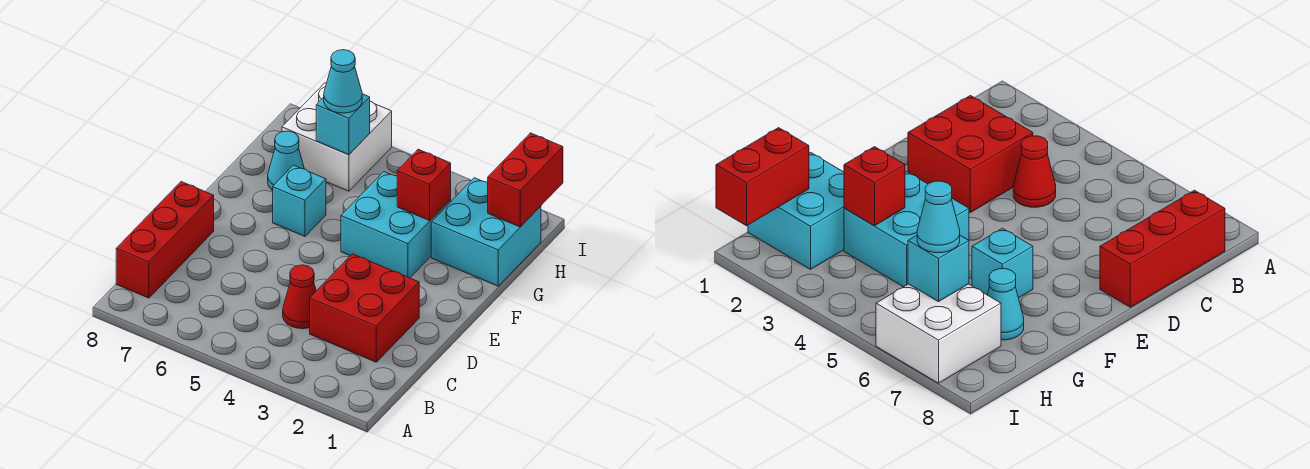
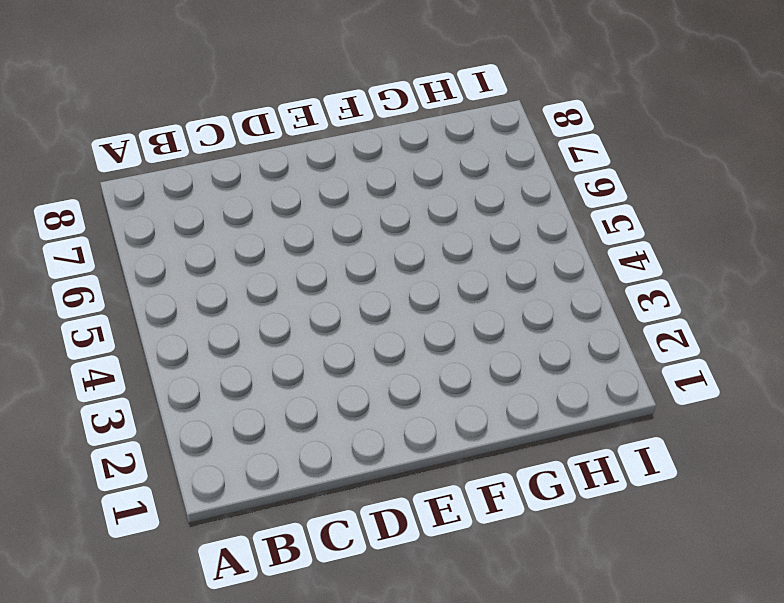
none -> red brick B8:D8 level 1
none -> red brick C2:D3 level 1
none -> red cone C4 level 1

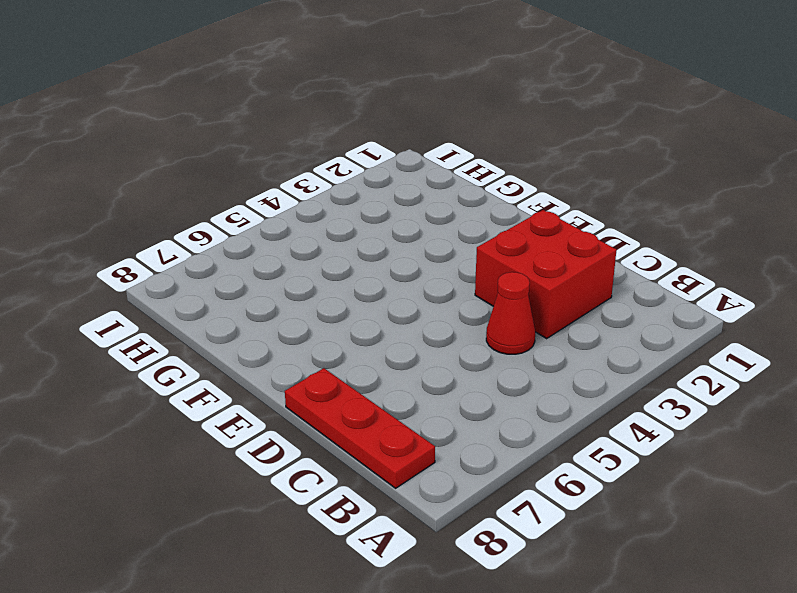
red plate B8:D8 level 1 -> red brick B8:D8 level 1
none -> cyan brick F3:G4 level 1
none -> cyan brick F6 level 1
none -> cyan brick G1:H2 level 1

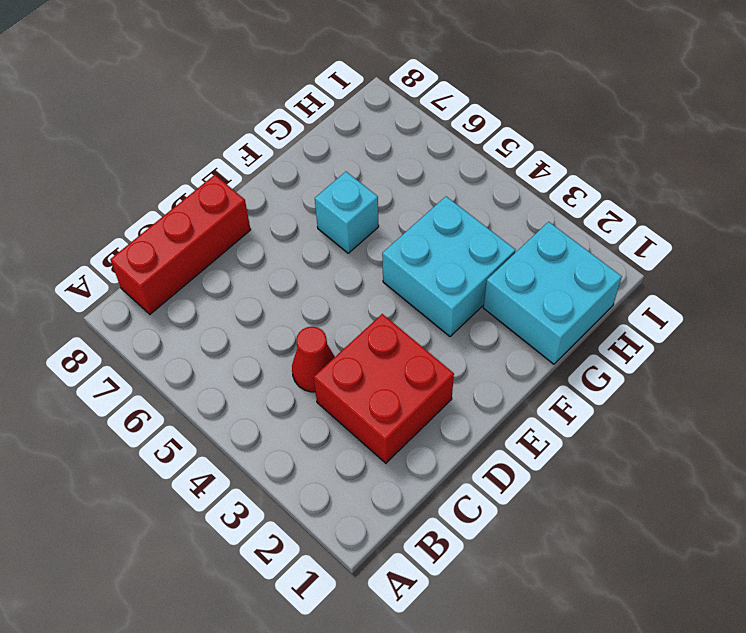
none -> cyan cone G7 level 1
none -> white brick H6:I7 level 1
none -> red brick G3 level 2

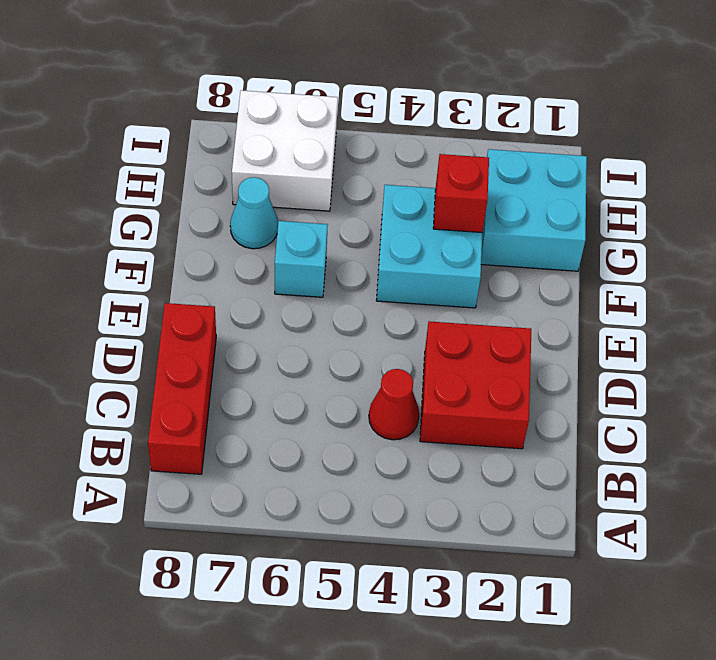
none -> red brick H1:I1 level 2
none -> cyan brick H6 level 2
none -> cyan cone H6 level 3

